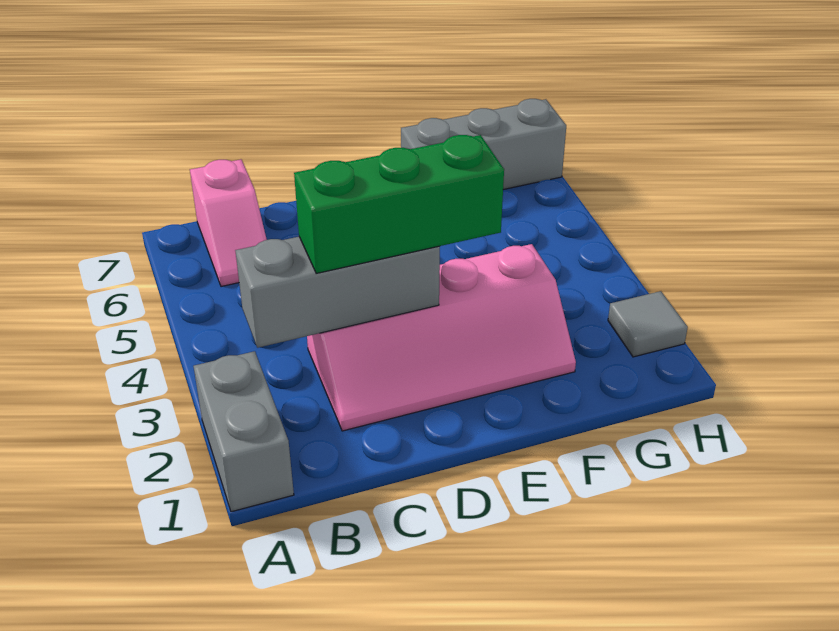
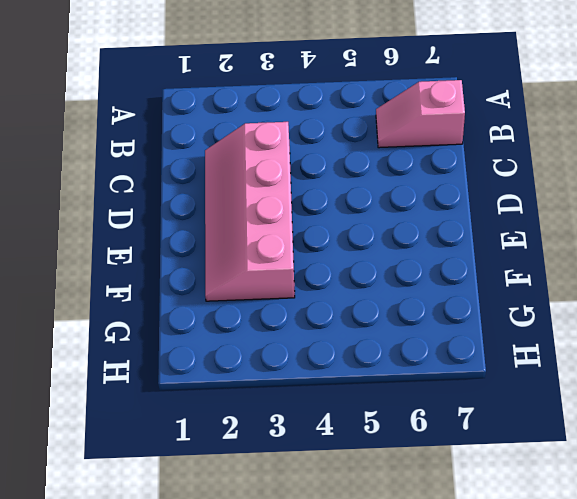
none -> grey brick A1:A2 level 1
none -> grey brick F7:H7 level 1

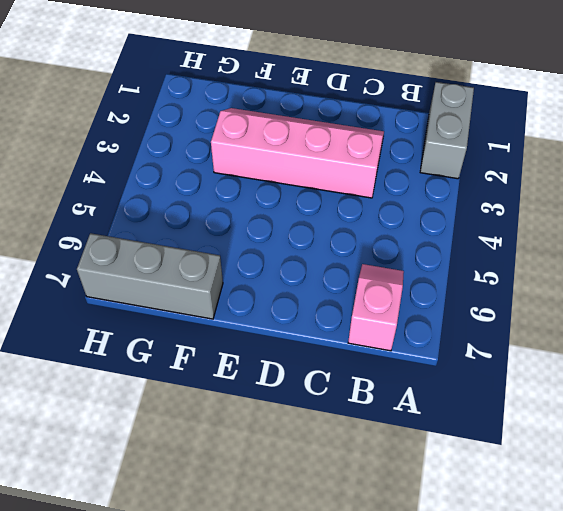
none -> grey tile H2 level 1
none -> grey brick B3:D3 level 2

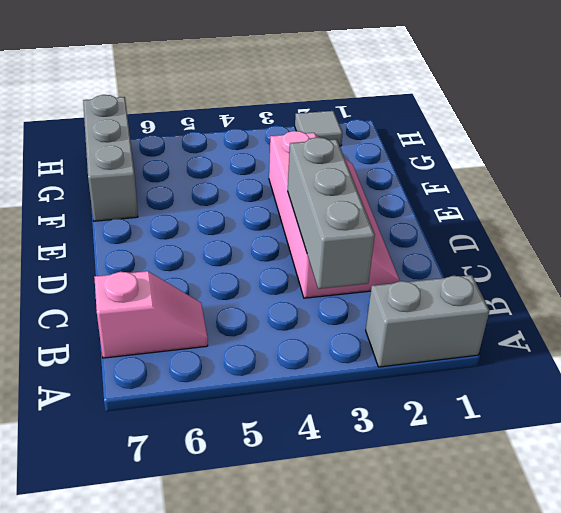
none -> green brick C3:E3 level 3

